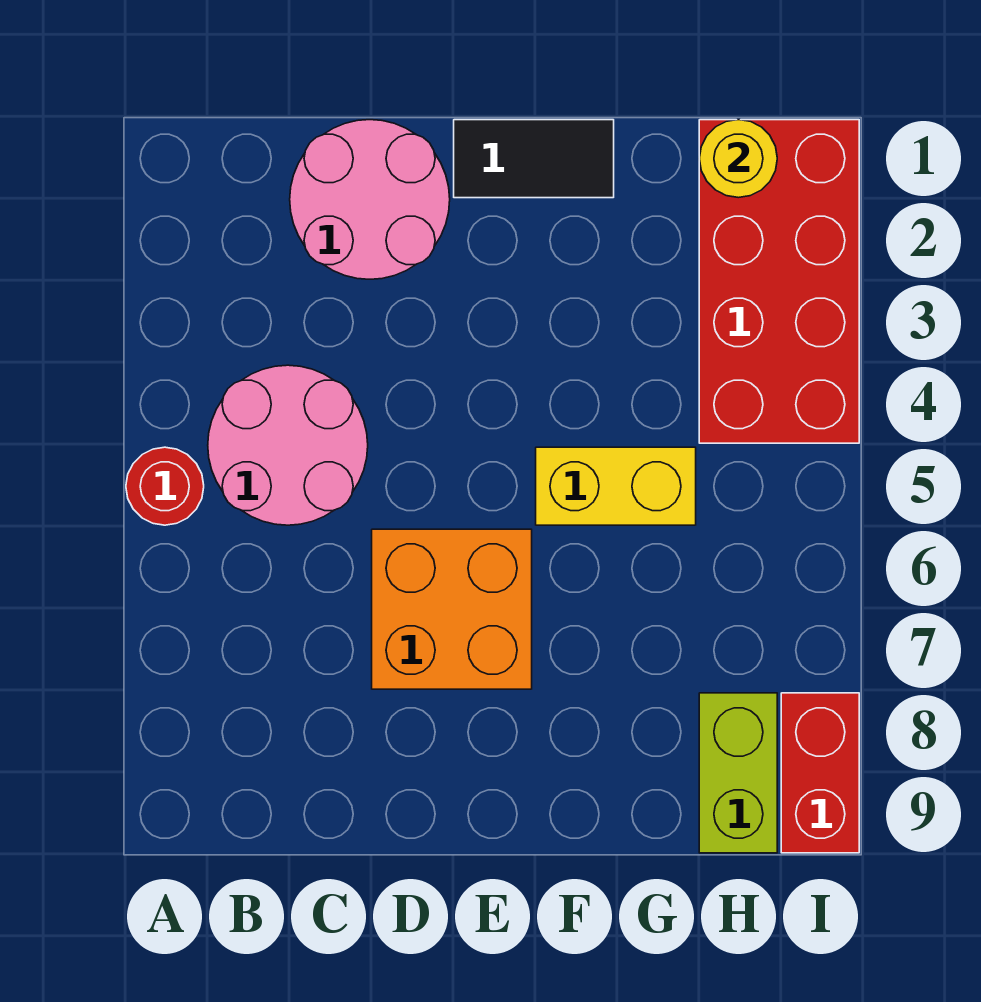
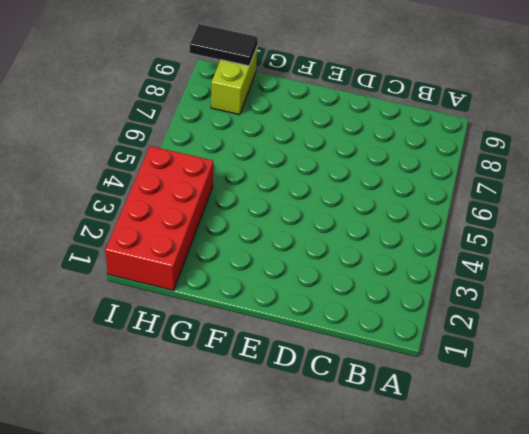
black tile H9:I9 level 2 -> black tile E1:F1 level 1
none -> red round brick A5 level 1
none -> pink round brick B4:C5 level 1

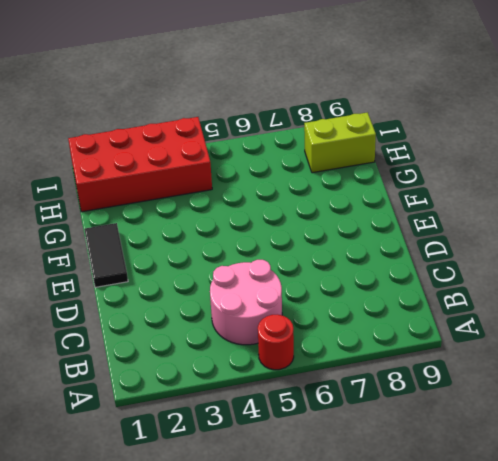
none -> pink round brick C1:D2 level 1
none -> orange brick D6:E7 level 1

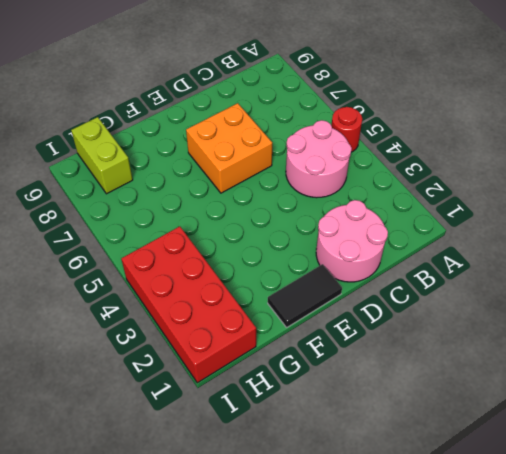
none -> yellow brick F5:G5 level 1
none -> red brick I8:I9 level 1

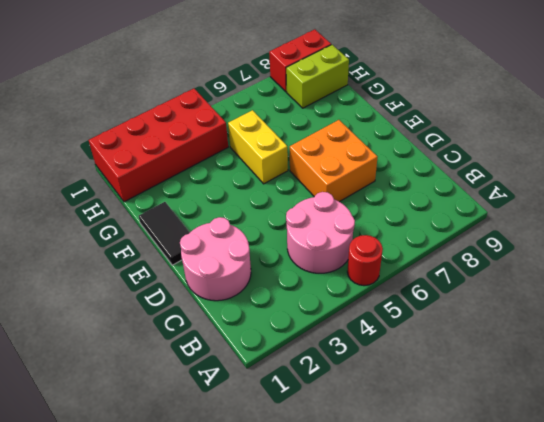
none -> yellow round brick H1 level 2

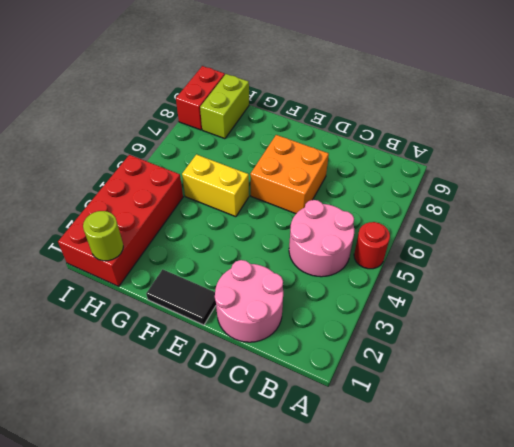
lime round brick H1 level 2 -> yellow round brick H1 level 2

